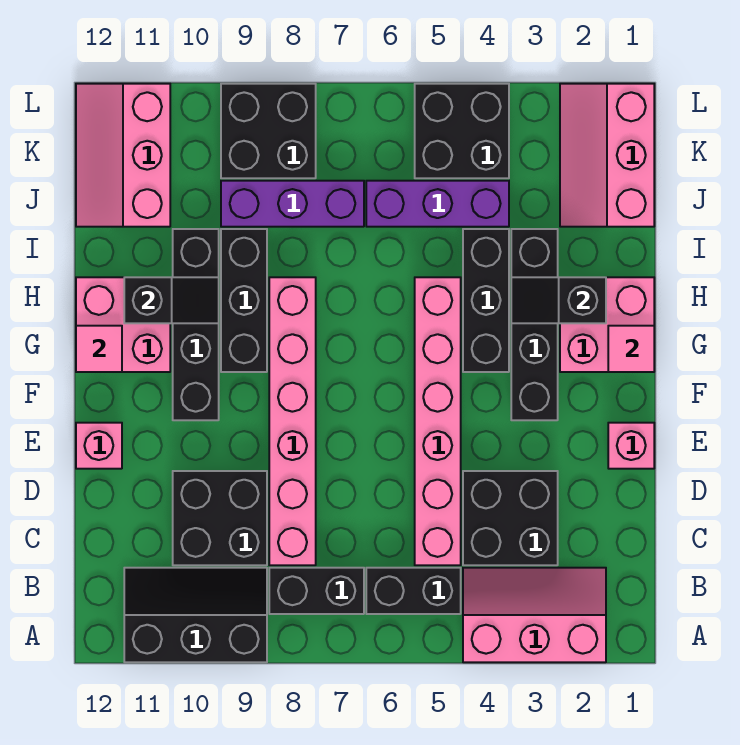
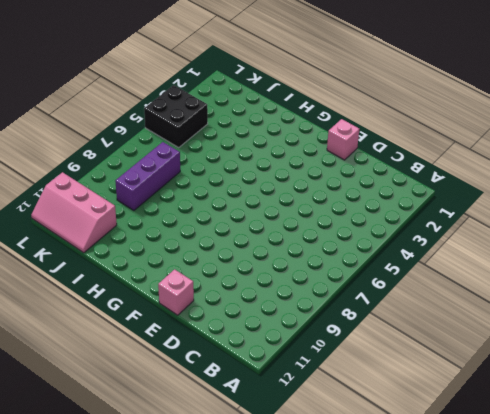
none -> pink slope A2:B4 level 1 top A
none -> black slope A9:B11 level 1 top A
none -> black brick B5:B6 level 1

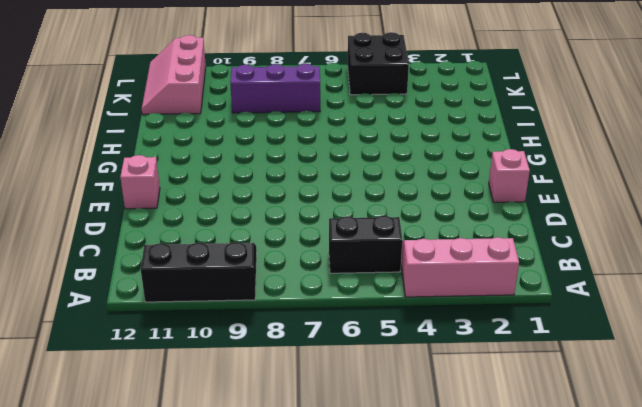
none -> black brick B7:B8 level 1
none -> black brick C3:D4 level 1
none -> pink brick C5:H5 level 1

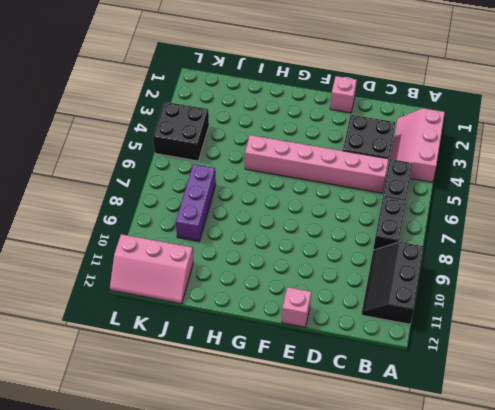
none -> pink brick C8:H8 level 1
none -> black brick C9:D10 level 1
none -> black brick F3:I3 level 1

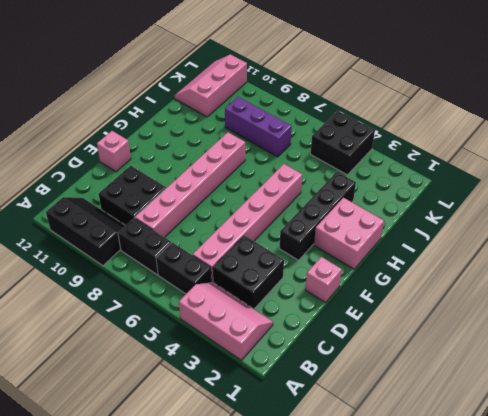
none -> black brick F10:I10 level 1
none -> black brick G4:I4 level 1
none -> black brick G9:I9 level 1

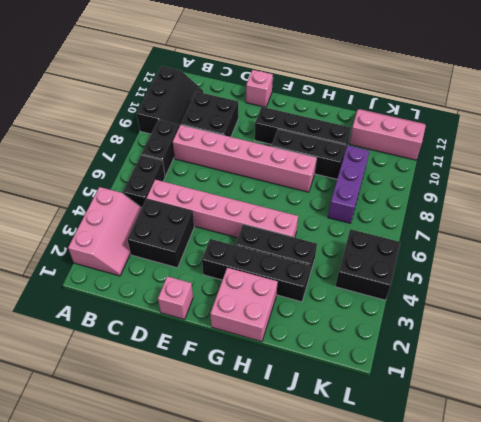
none -> pink brick G11:H12 level 1
none -> pink slope J1:L2 level 1 top 1
none -> purple brick J4:J6 level 1

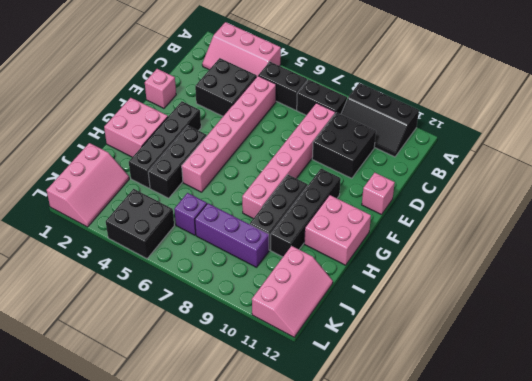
purple brick J6 level 1 -> purple brick J4:J6 level 1
none -> black brick K8:L9 level 1
none -> pink tile G1 level 2
none -> pink tile G12 level 2

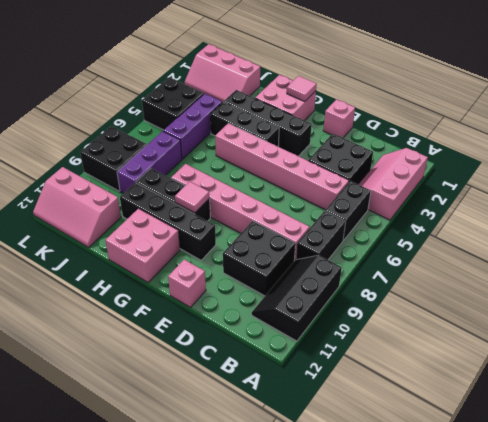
pink tile G9 level 2 -> pink tile G12 level 2
none -> black slope H2:H3 level 2 top 2
none -> black slope H10:H11 level 2 top 11

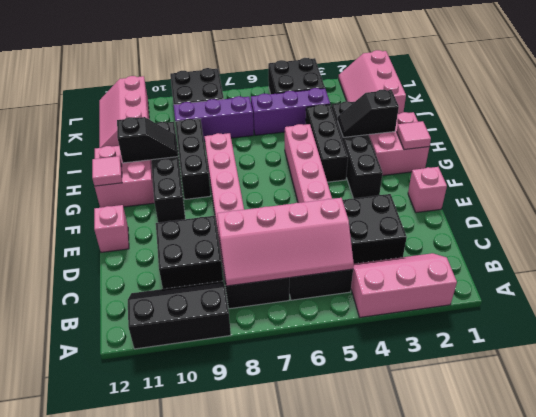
pink slope B5:C8 level 2 top C -> none

